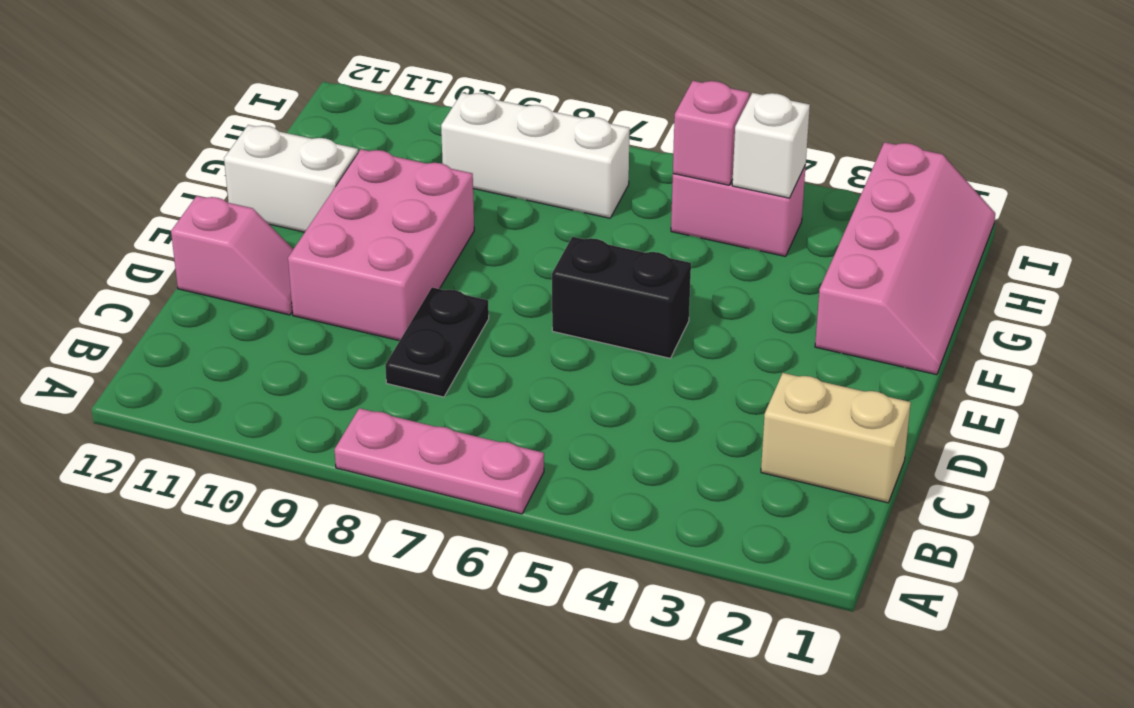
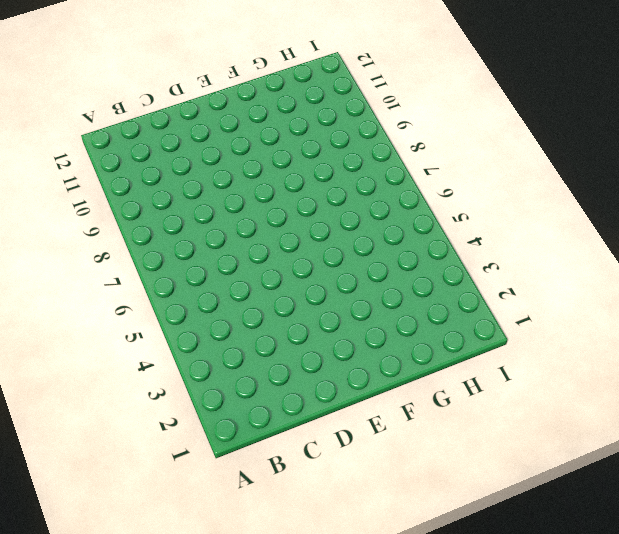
none -> pink plate A6:A8 level 1
none -> tan brick C1:C2 level 1
none -> black plate C8:D8 level 1

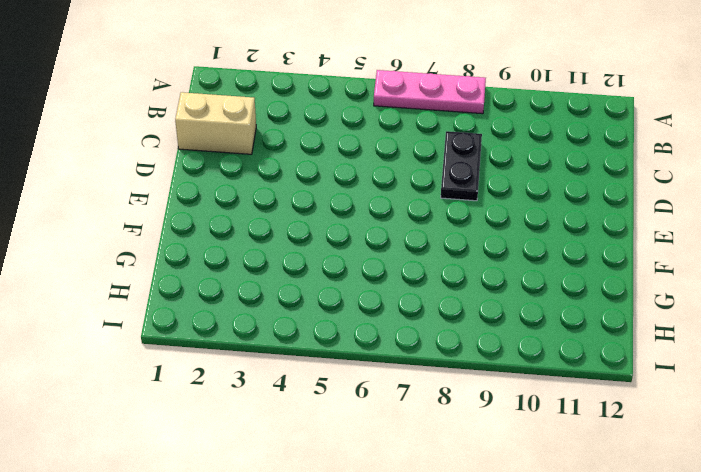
none -> pink brick D9:F10 level 1
none -> pink slope D11:D12 level 1 top 12
none -> black brick E5:E6 level 1

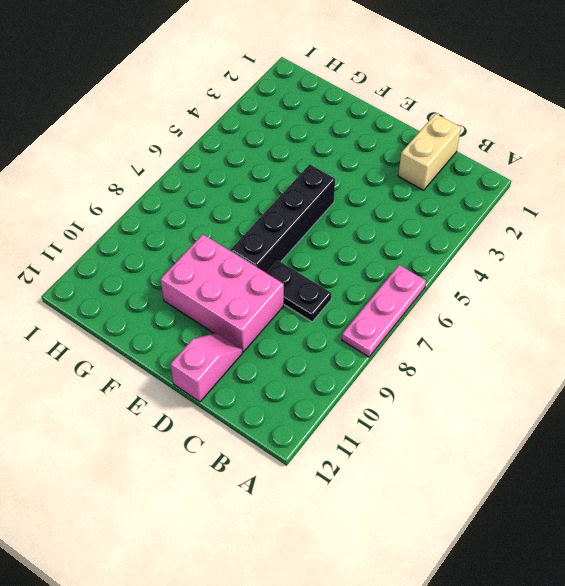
black brick E5:E8 level 1 -> black brick E5:E6 level 1
none -> pink slope F1:I2 level 1 top 2
none -> white brick F11:F12 level 1
none -> pink brick H4:H5 level 1

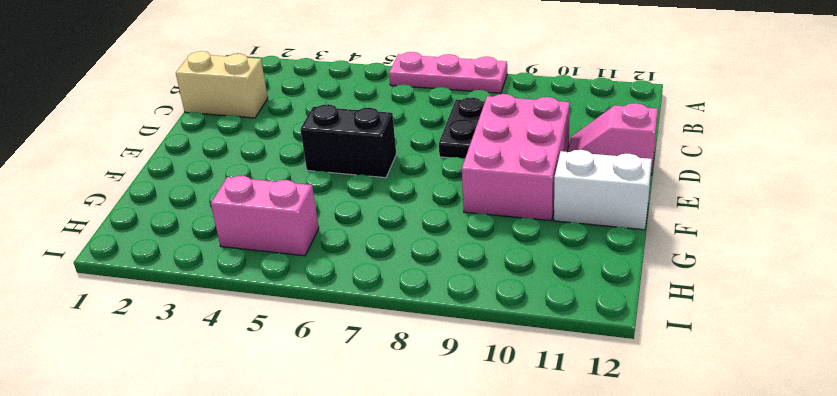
none -> pink slope F1:I2 level 1 top 2
none -> white brick H7:H9 level 1
none -> white brick H4 level 2

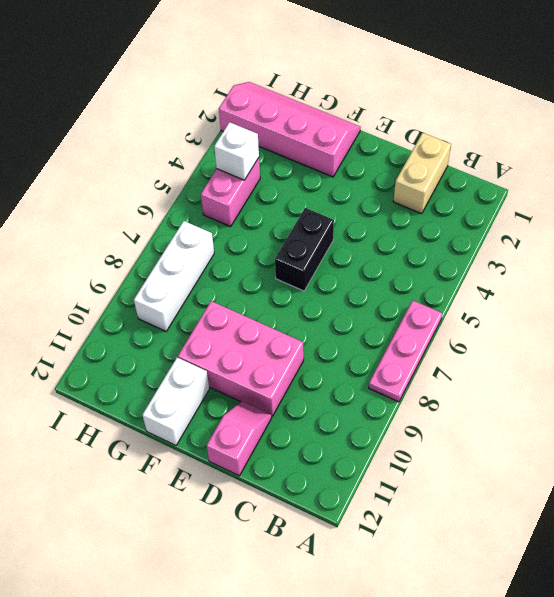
none -> black plate C8:D8 level 1
none -> pink brick H5 level 2

